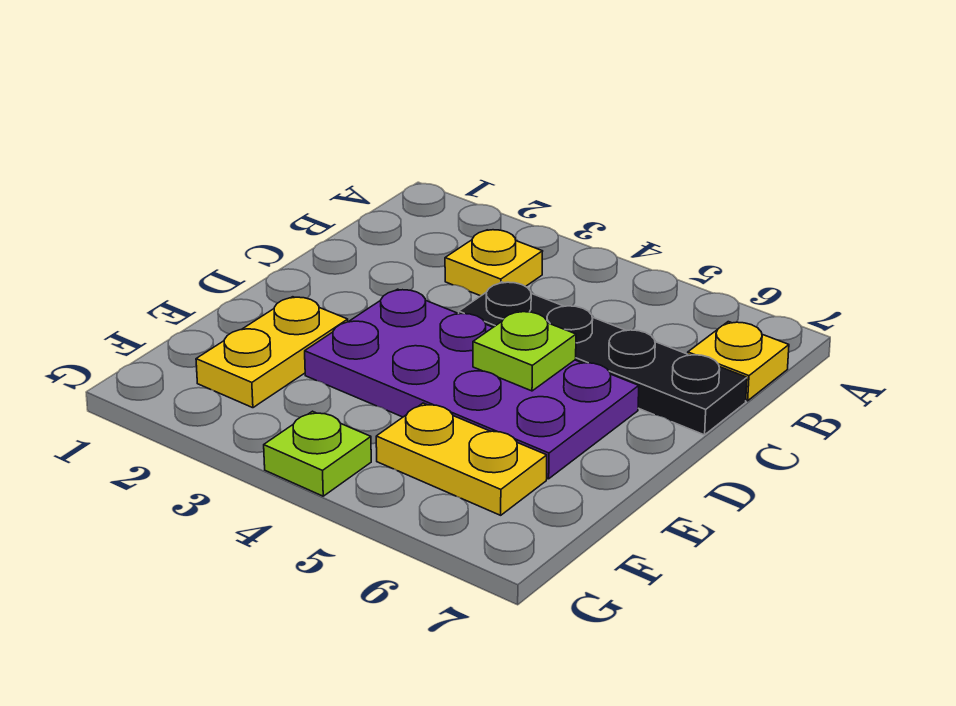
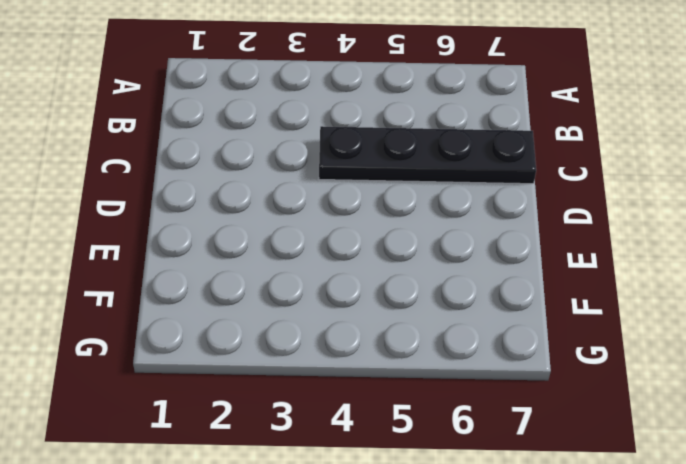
none -> yellow plate B3 level 1
none -> yellow plate B7 level 1

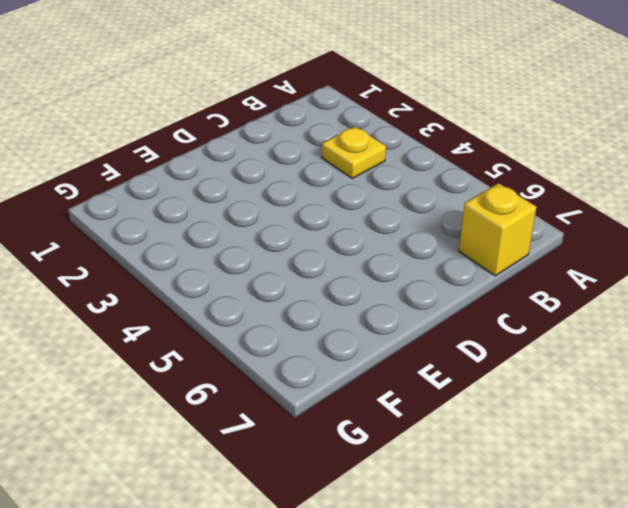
yellow brick B7 level 1 -> yellow plate B7 level 1
none -> black plate C4:C7 level 1
none -> purple plate D3:E6 level 1

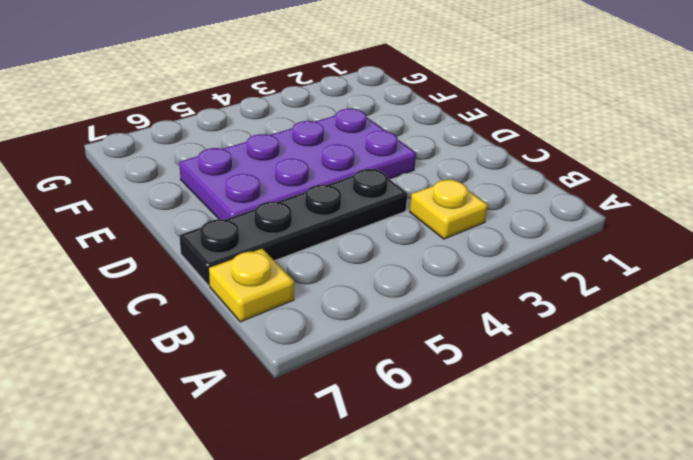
none -> yellow plate E2:F2 level 1
none -> yellow plate F5:F6 level 1

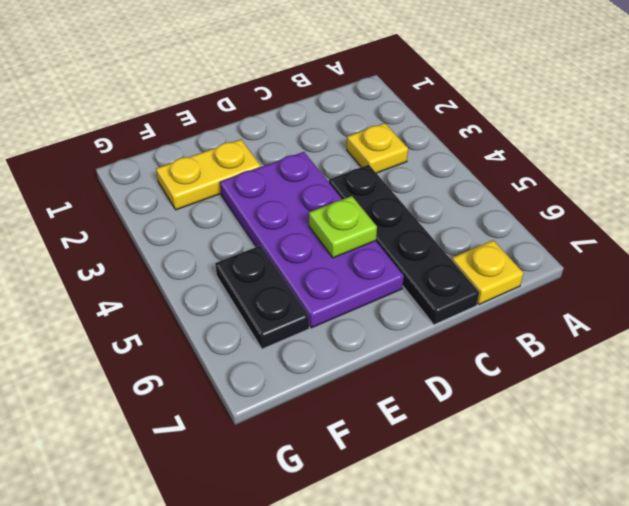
black plate F5:F6 level 1 -> yellow plate F5:F6 level 1
none -> lime plate G4 level 1

